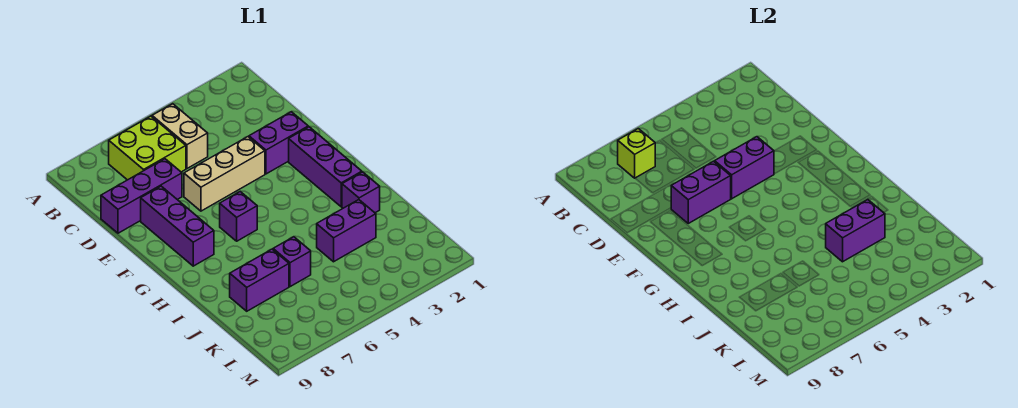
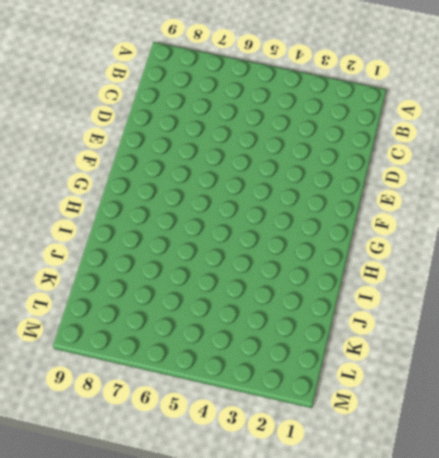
none -> tan brick B5:C5 level 1
none -> lime brick B6:C7 level 1
none -> purple brick D7:D9 level 1

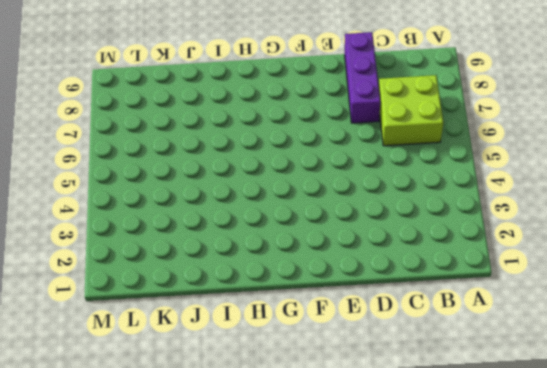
none -> tan brick B5:C5 level 1
none -> purple brick E2:E3 level 1
none -> tan brick E4:E6 level 1

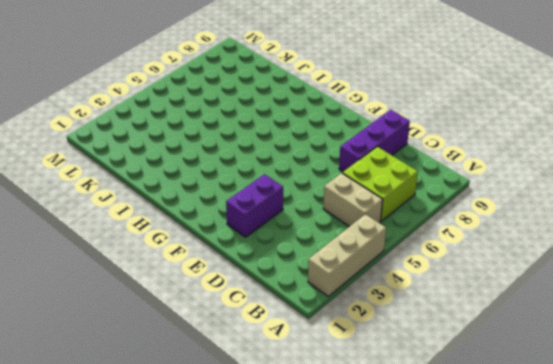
tan brick A2:A4 level 1 -> tan brick E4:E6 level 1
none -> purple brick E8:G8 level 1
none -> purple brick F2:H2 level 1
none -> purple brick G6 level 1

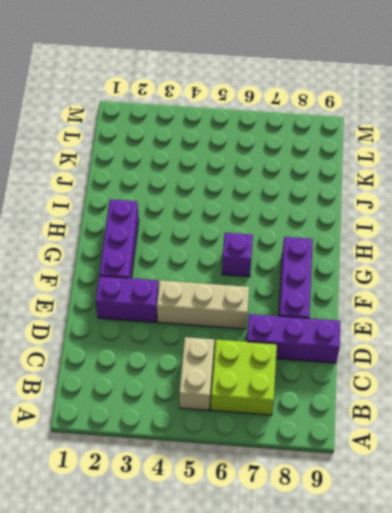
none -> purple brick I2 level 1
none -> purple brick J3:J4 level 1
none -> purple brick J6 level 1

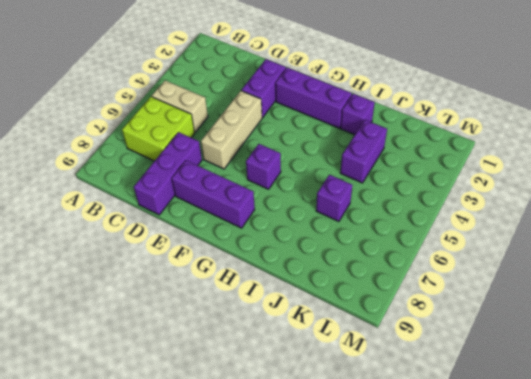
none -> purple brick J7:J8 level 1
none -> lime brick B7 level 2
none -> purple brick E4:E5 level 2

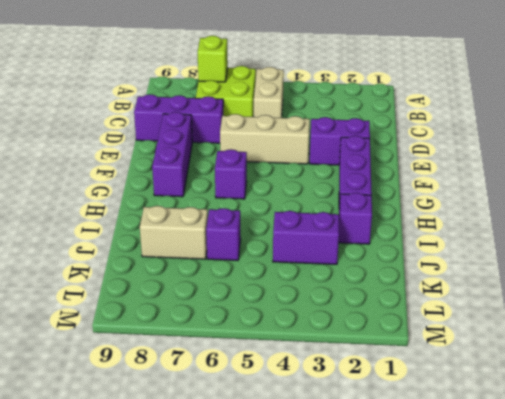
tan brick J7:J8 level 1 -> purple brick J7:J8 level 1
none -> purple brick E4:E5 level 2
none -> purple brick E6:E7 level 2
none -> purple brick J3:J4 level 2

